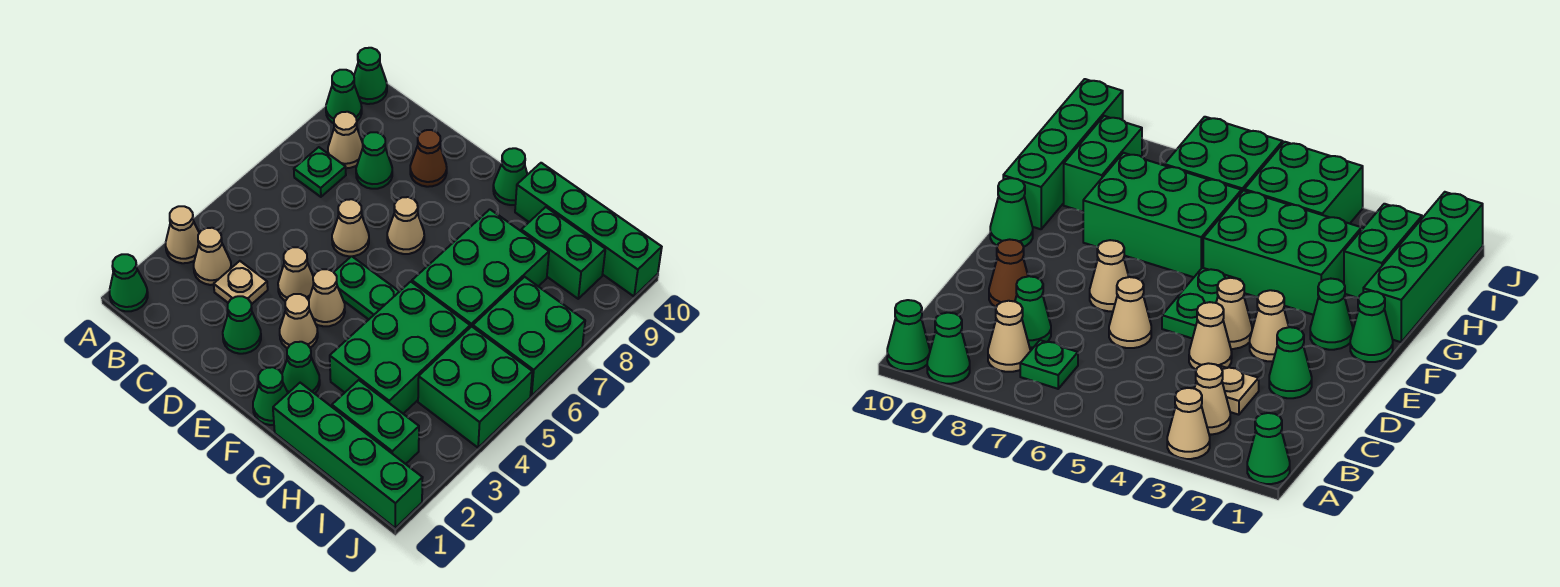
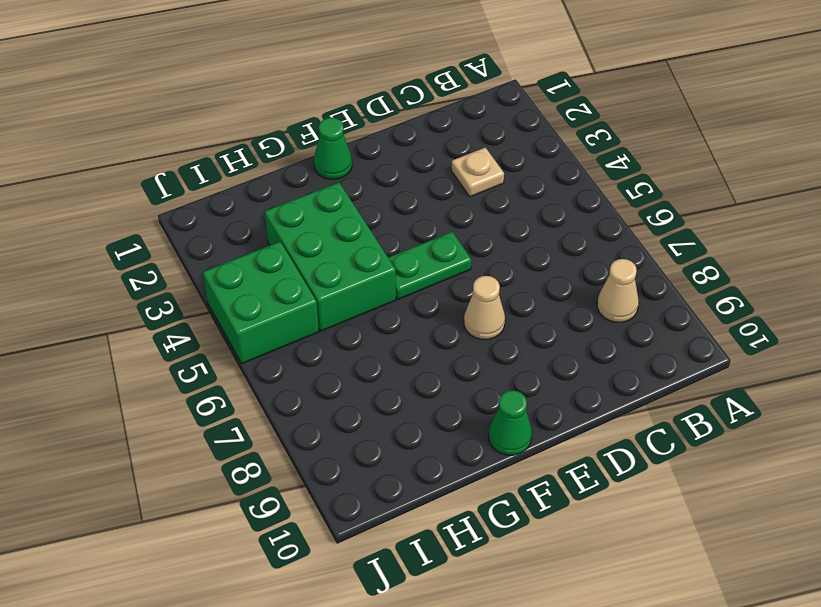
none -> green cone A1 level 1
none -> tan cone A3 level 1
none -> green cone A9 level 1

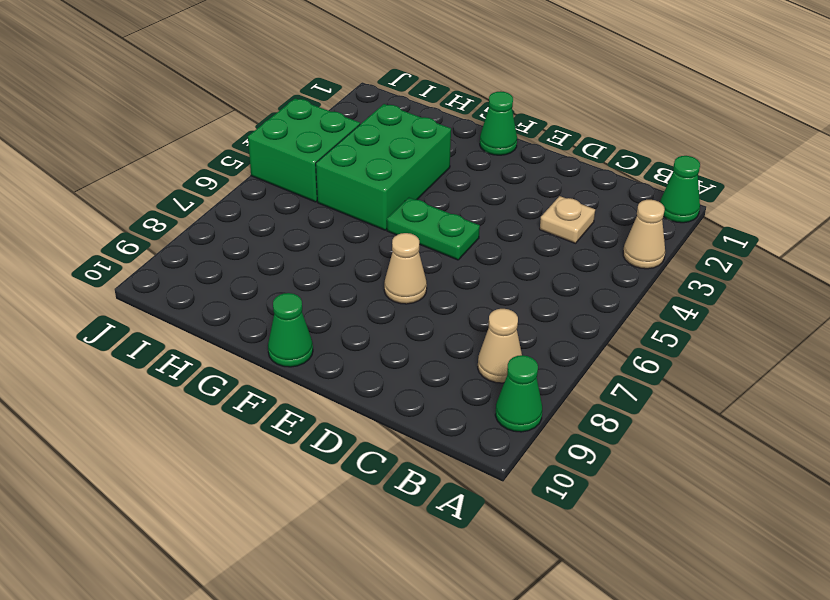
none -> green cone A10 level 1
none -> tan cone B3 level 1
none -> green plate B7 level 1

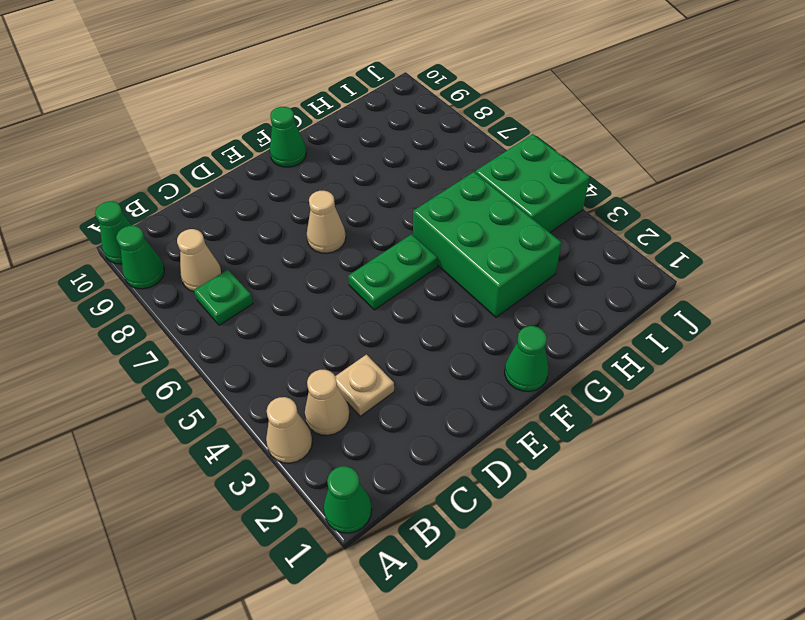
none -> green cone C8 level 1
none -> green cone D2 level 1
none -> tan cone D4 level 1

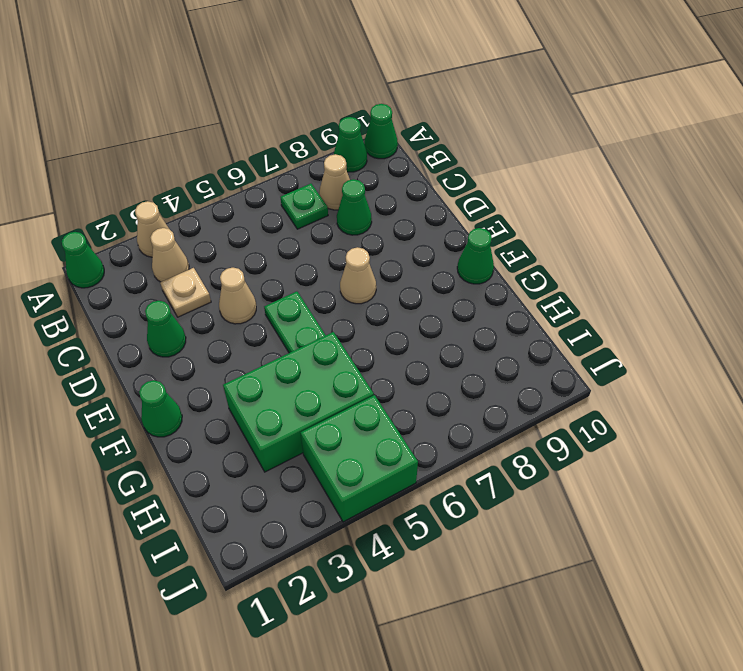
none -> tan cone D6 level 1
none -> brown cone D9 level 1
none -> tan cone E3 level 1

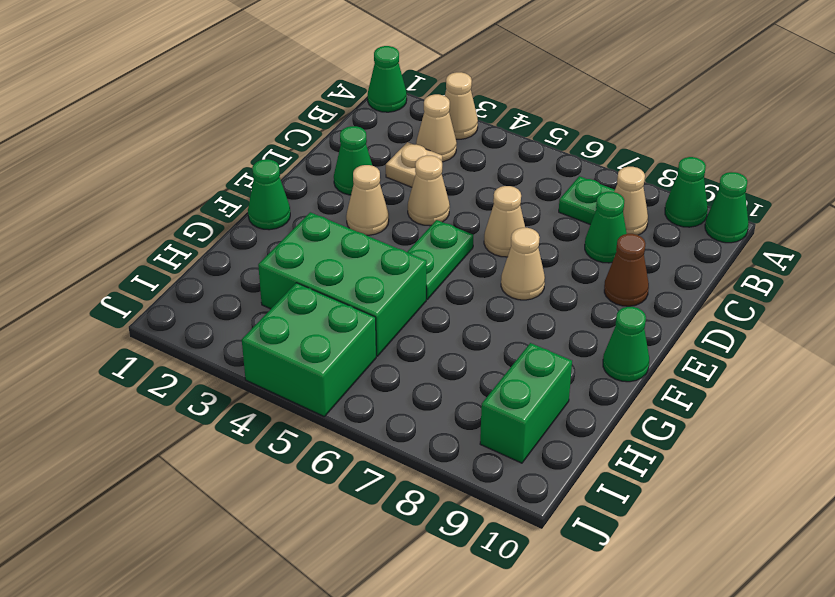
none -> tan cone E4 level 1
none -> green cone F2 level 1
none -> green brick G1:J1 level 1

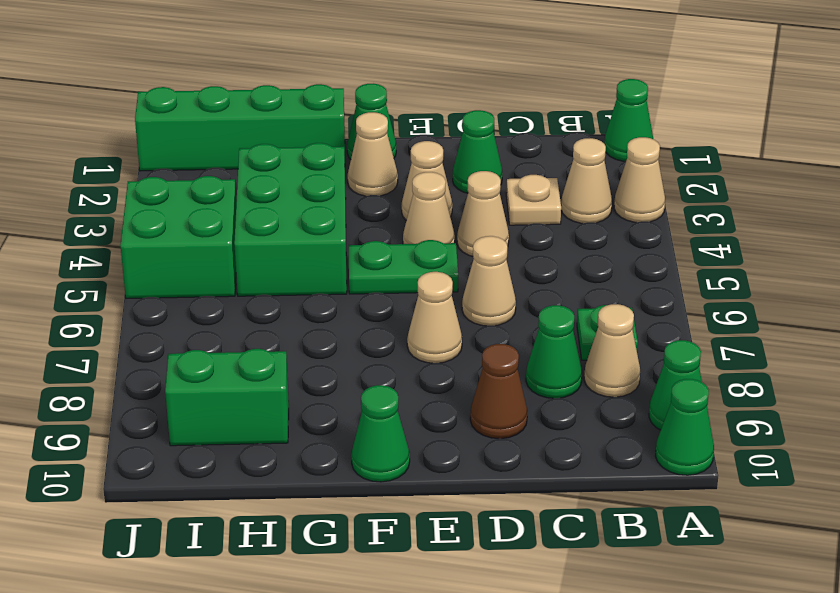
tan cone F2 level 1 -> green cone F2 level 1
none -> green brick G6:H8 level 1
none -> green brick G10:J10 level 1
none -> green brick H2:I2 level 1

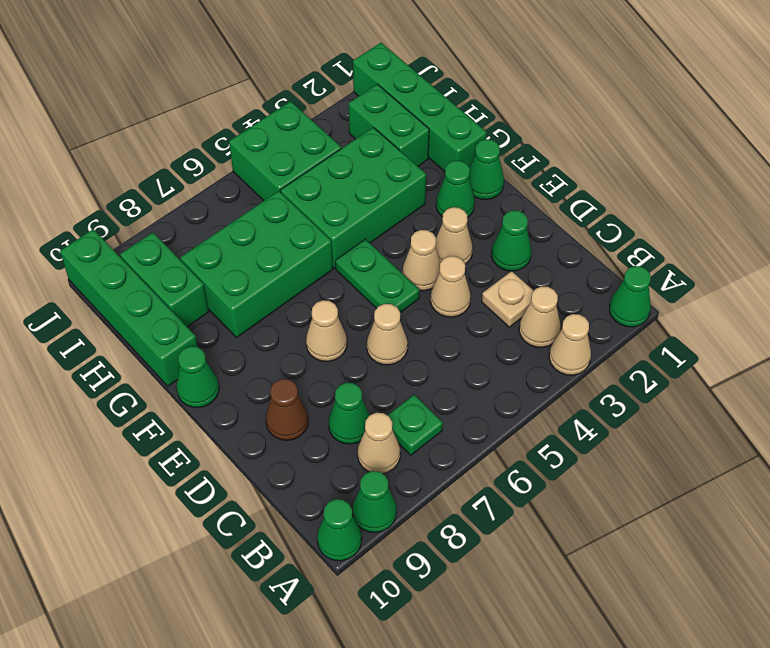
none -> green brick I6:J7 level 1

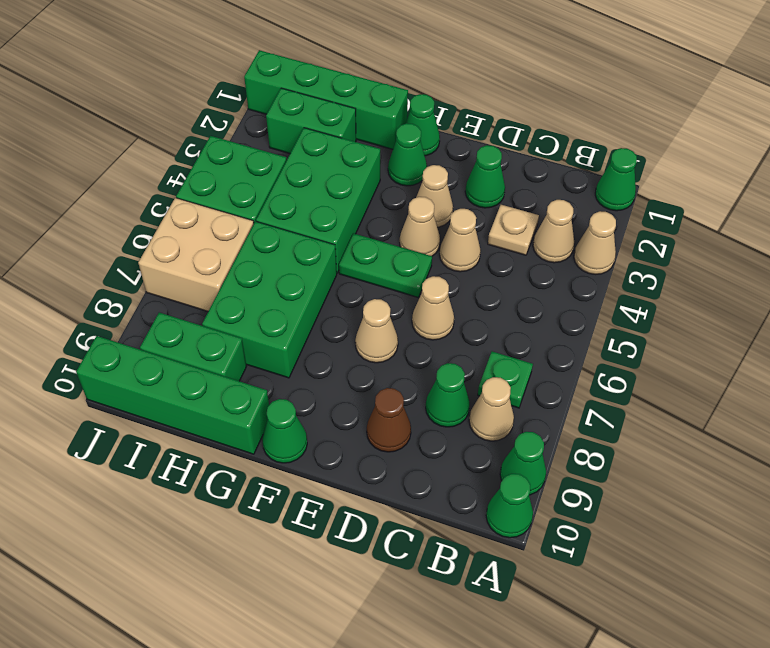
tan brick I6:J7 level 1 -> green brick I6:J7 level 1

